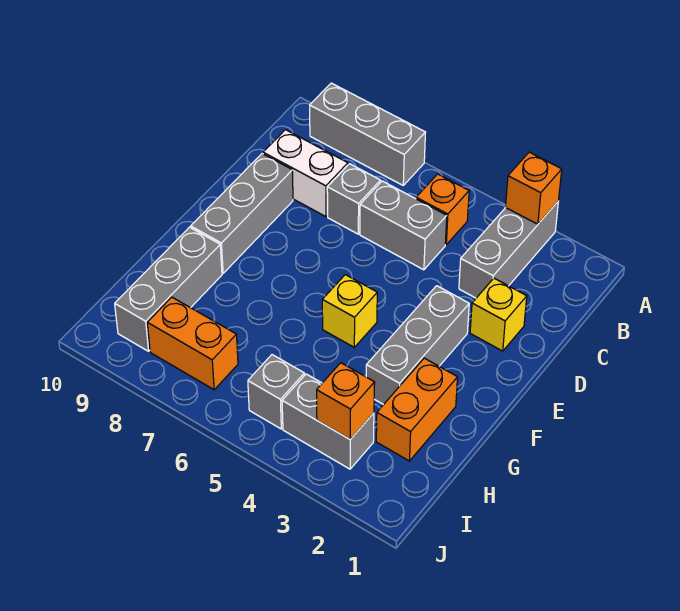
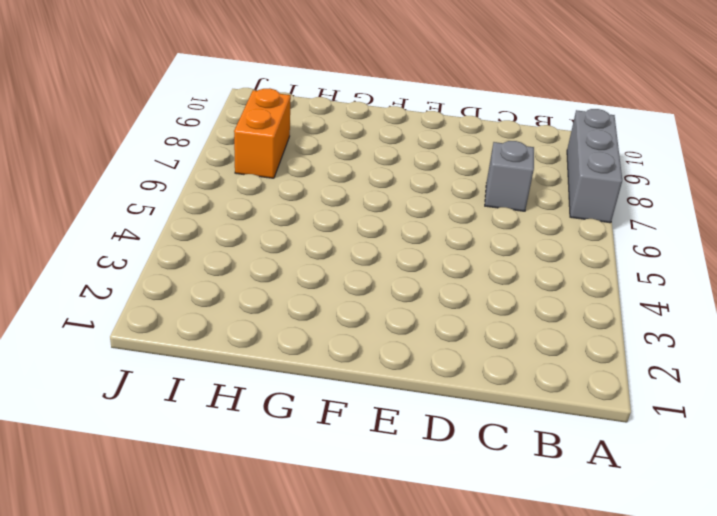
none -> grey brick A3:C3 level 1
none -> orange brick B5 level 1
none -> grey brick C5:C6 level 1

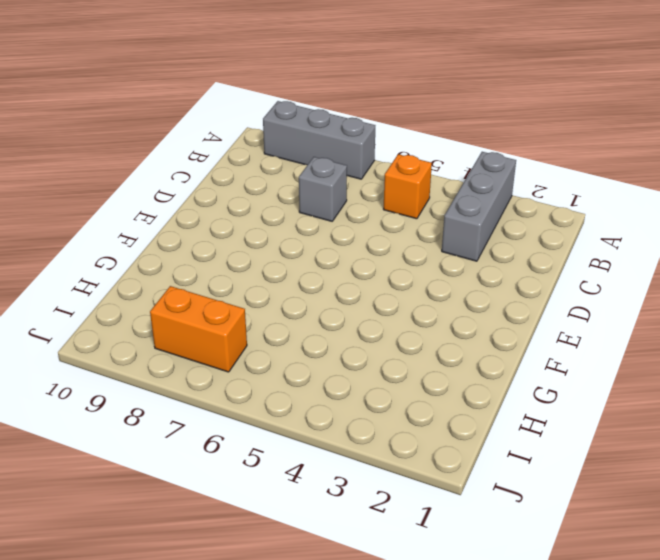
none -> grey brick C5:C6 level 1
none -> white brick C8:C9 level 1
none -> yellow brick D2 level 1

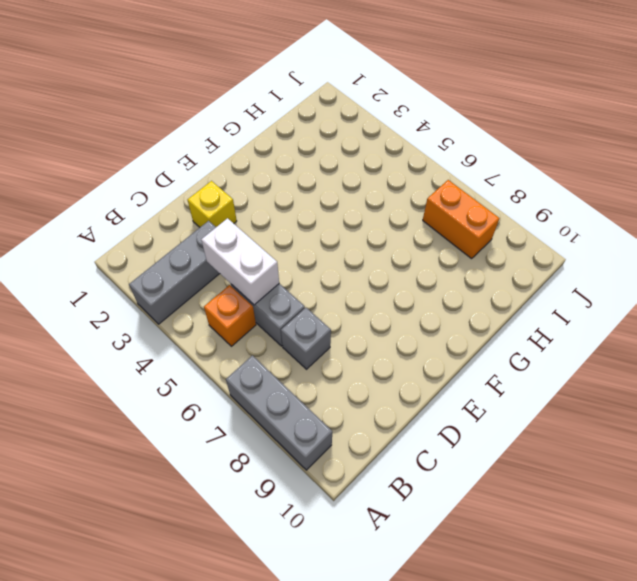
white brick C4:C5 level 2 -> white brick C8:C9 level 1
none -> grey brick D9:F9 level 1
none -> grey brick E3:G3 level 1
none -> yellow brick F5 level 1

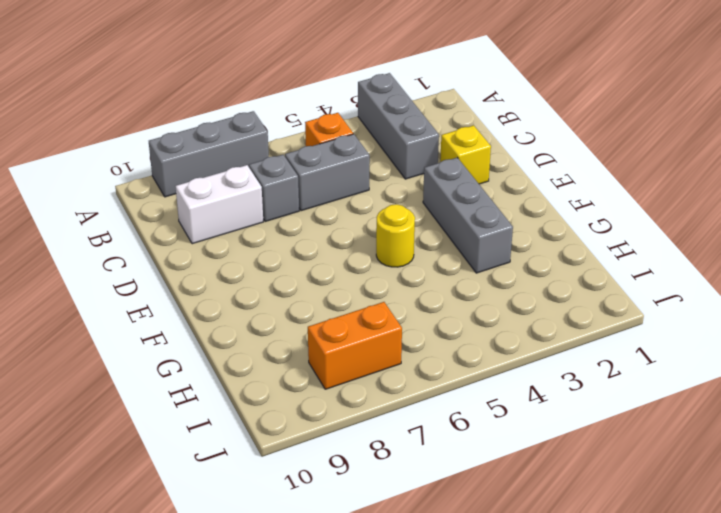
yellow round brick F5 level 1 -> yellow brick F5 level 1
none -> grey brick D9:F9 level 1
none -> orange brick G2:H2 level 1
none -> grey brick G9:I9 level 1

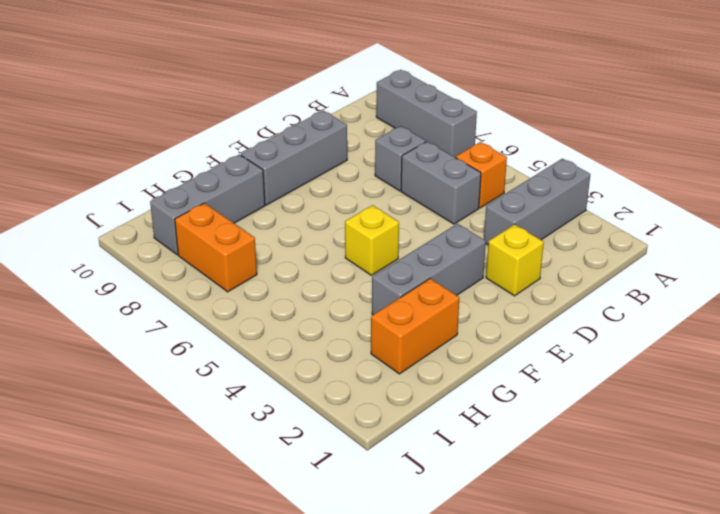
none -> white brick C8:C9 level 1
none -> grey brick I3:I4 level 1
none -> grey brick I5 level 1

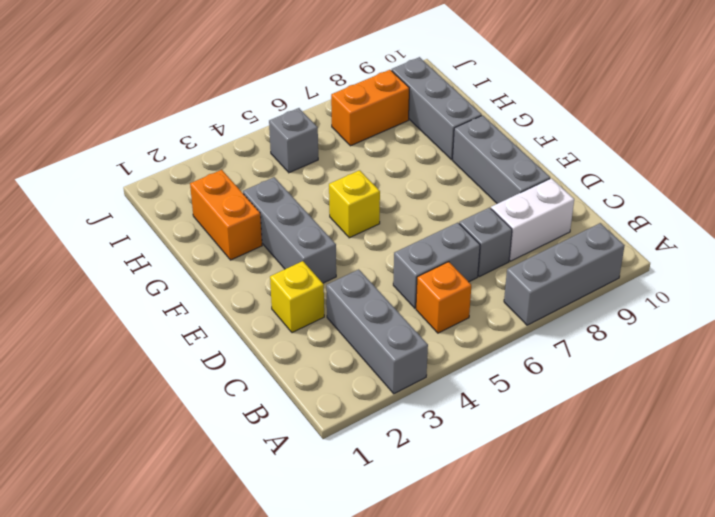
none -> grey brick I3:I4 level 1
none -> orange brick A3 level 2
none -> orange brick I3 level 2

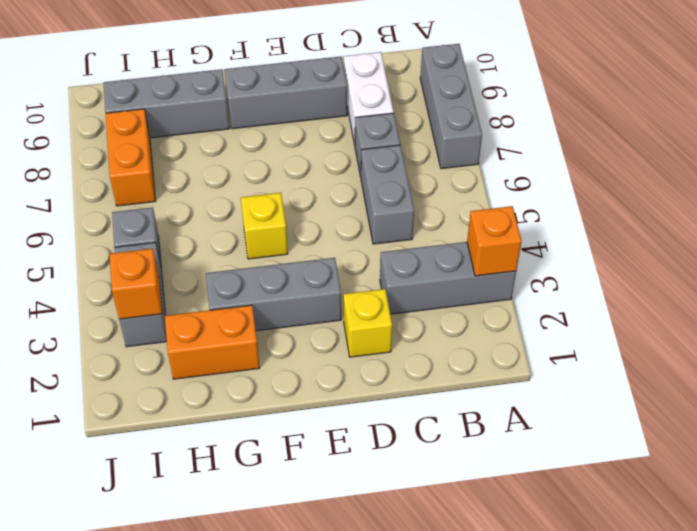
none -> orange brick B5 level 1

